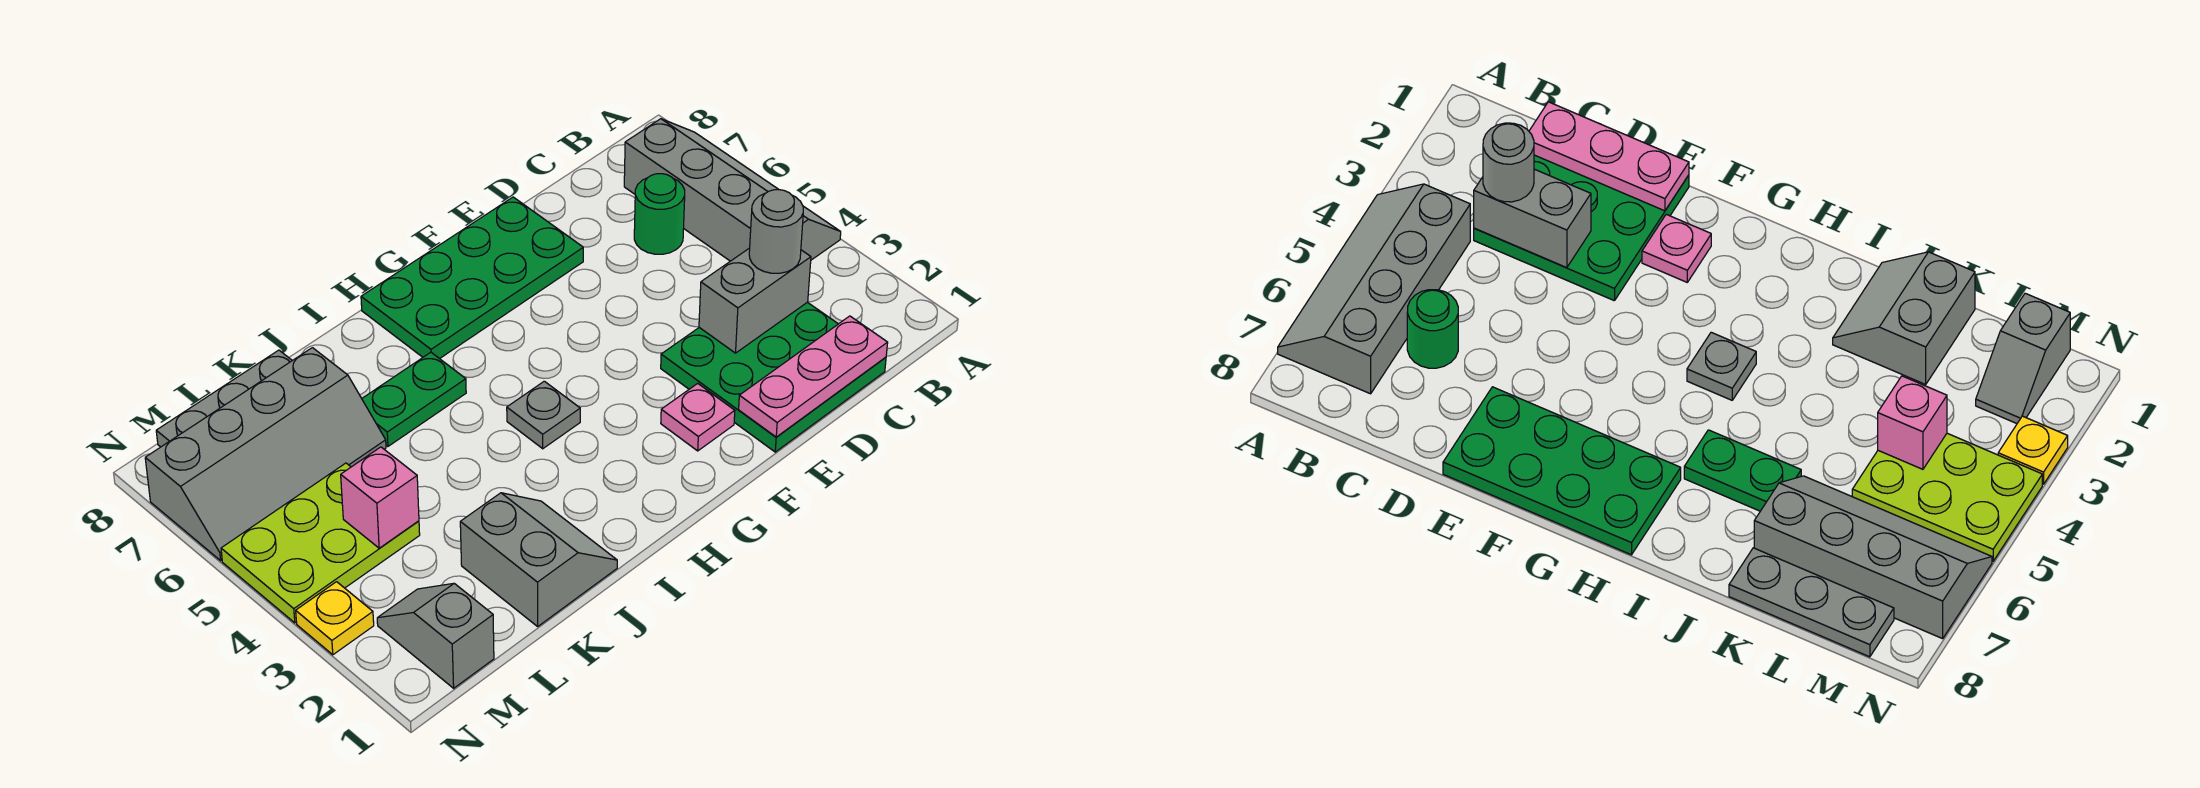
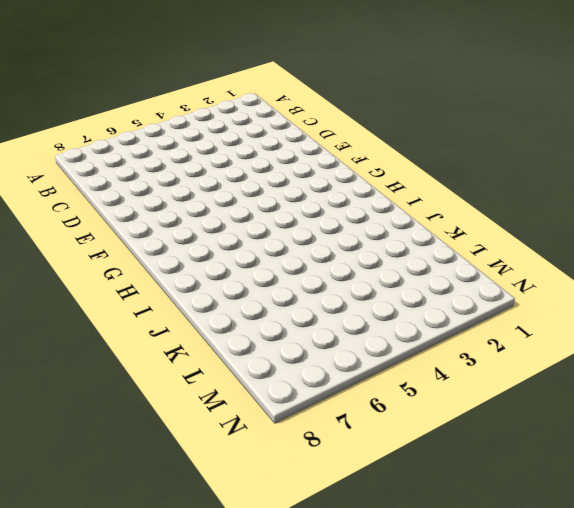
none -> grey slope A4:B7 level 1 top B
none -> green plate C1:E3 level 1
none -> green round brick C6 level 1

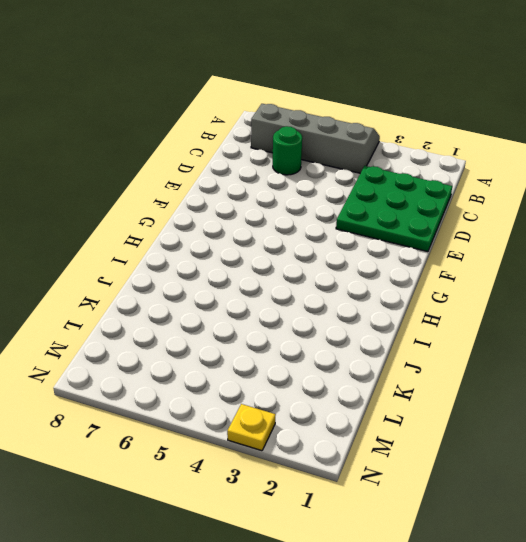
none -> green plate E7:H8 level 1
none -> pink plate F2 level 1
none -> grey plate H4 level 1

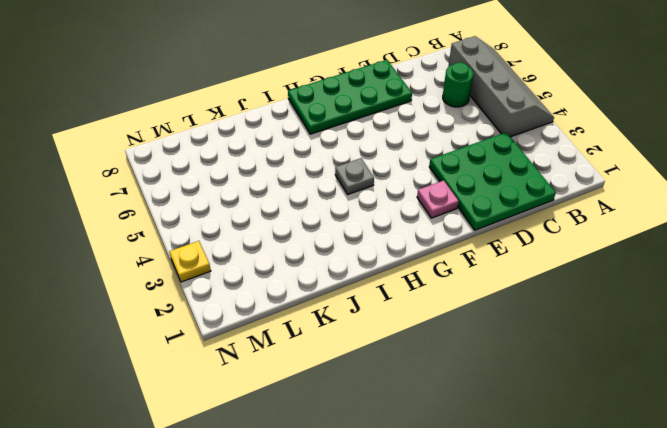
none -> green plate I6:J6 level 1
none -> grey slope J1:K2 level 1 top K
none -> grey slope K6:N7 level 1 top 7

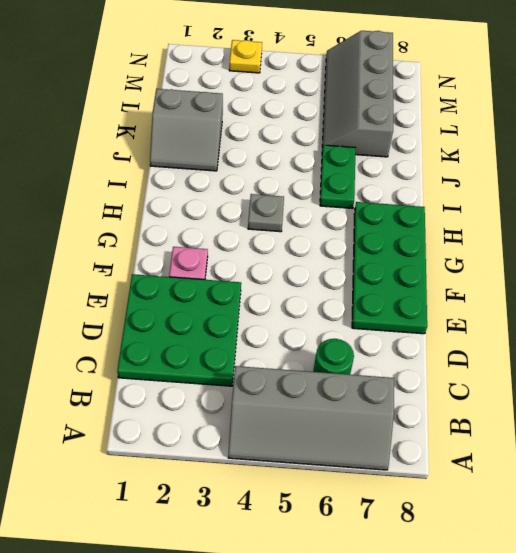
none -> grey plate K8:M8 level 1
none -> lime plate L4:N5 level 1
none -> grey slope M1:M2 level 1 top 1

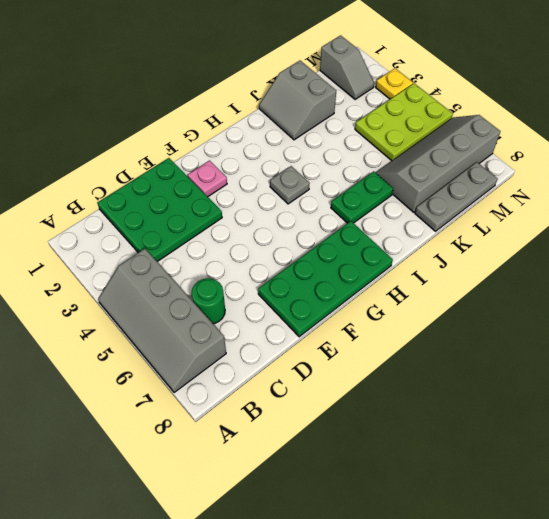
none -> pink plate C1:E1 level 2
none -> grey brick C3:D3 level 2
none -> pink brick L4 level 2

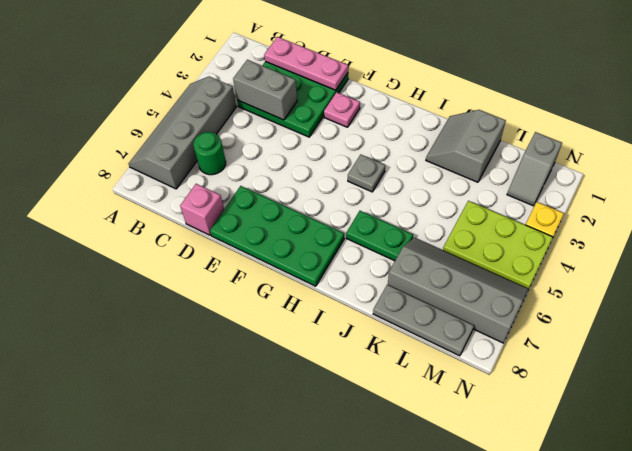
pink brick D8 level 1 -> pink brick L4 level 2
none -> grey round brick C3 level 3

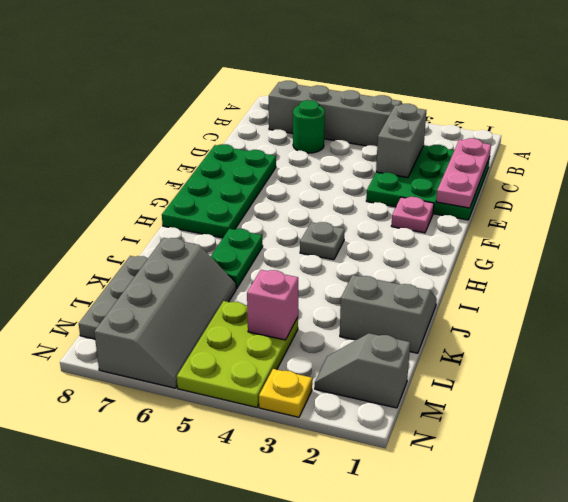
none -> grey round brick C3 level 3

